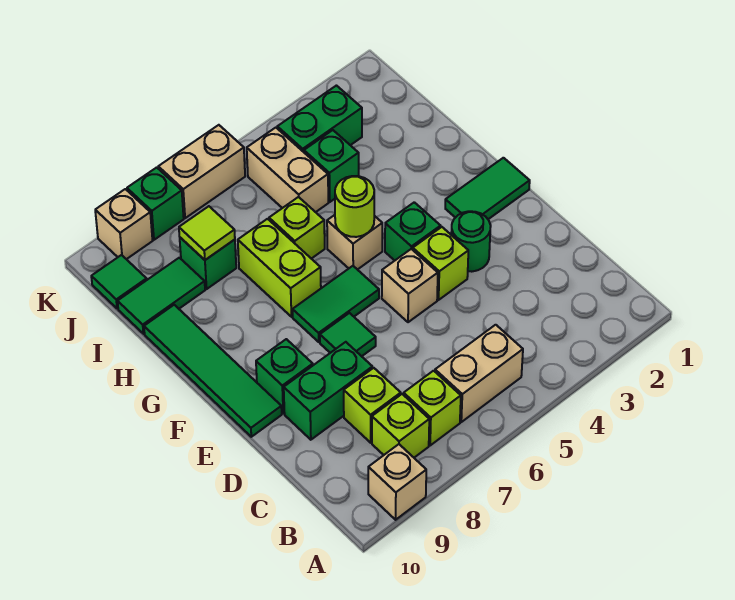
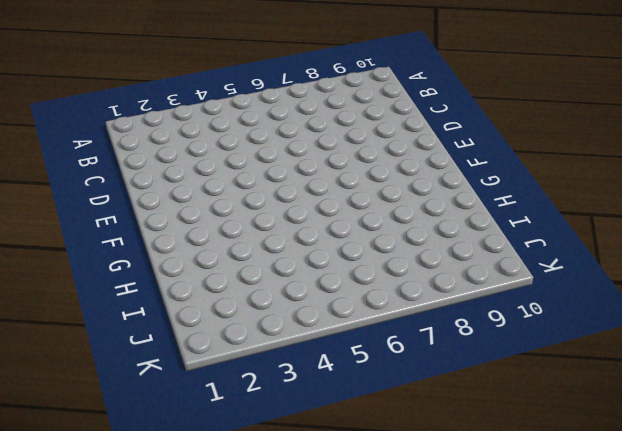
none -> tan brick A9 level 1
none -> tan brick B5:B6 level 1
none -> lime brick B7 level 1

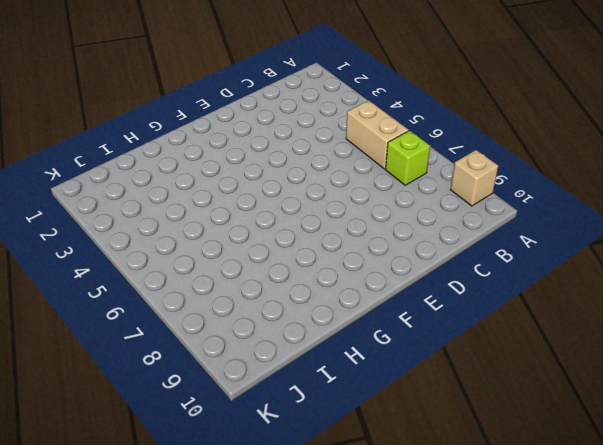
none -> lime brick B8 level 1
none -> lime brick C8 level 1
none -> green brick D8:D9 level 1

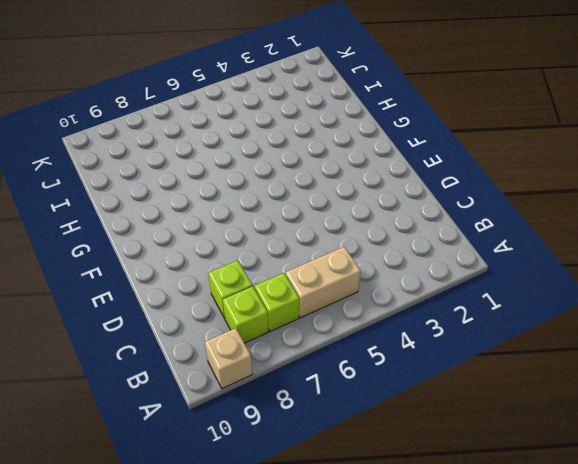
none -> green brick D8:D9 level 1
none -> green round brick E3 level 1
none -> lime brick E4 level 1

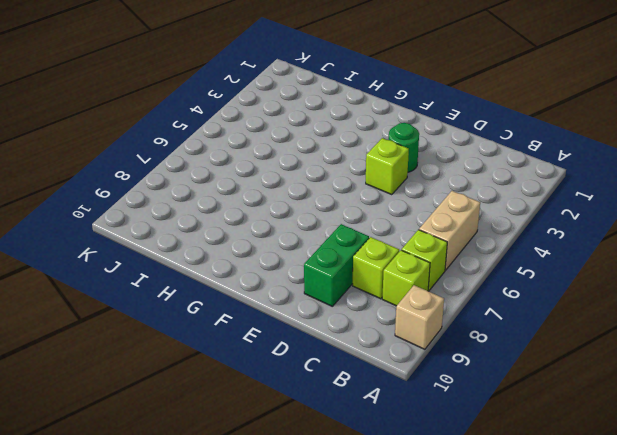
none -> tan brick E5 level 1
none -> green tile E7 level 1
none -> green brick E9 level 1

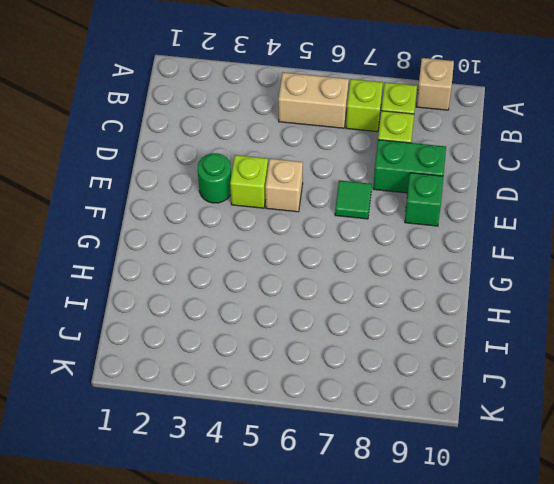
none -> green tile E10:H10 level 1
none -> green tile F1:F2 level 1
none -> green brick F4 level 1

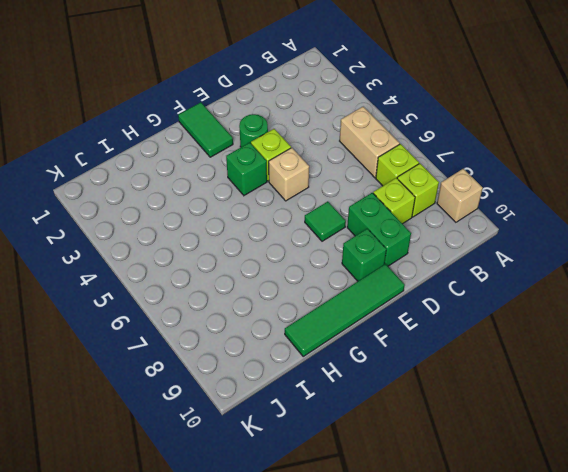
none -> green tile F6:F7 level 1
none -> tan brick G5 level 1
none -> lime brick G7:H7 level 1

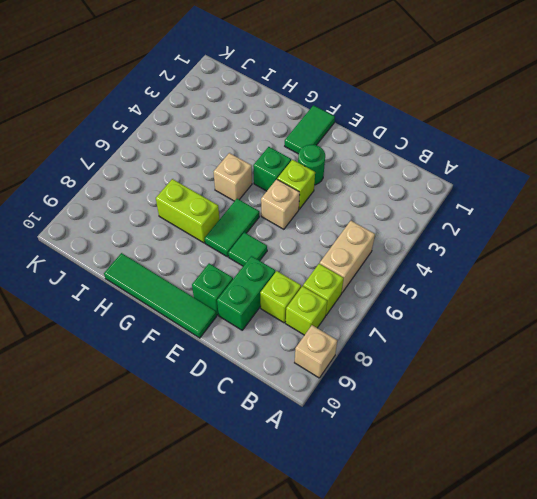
none -> lime brick H6 level 1
none -> green brick I4 level 1
none -> tan brick I5:J5 level 1

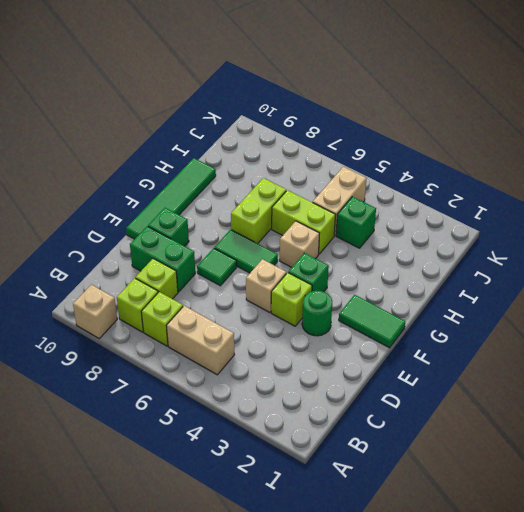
lime brick H5:H6 level 1 -> lime brick H6 level 1
none -> green brick I8 level 1
none -> green tile I9:I10 level 1
none -> green brick J3:J4 level 1

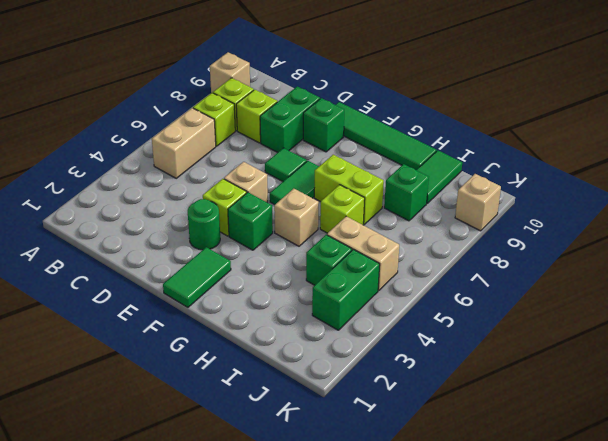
none -> green tile J10 level 1
none -> tan brick K6:K7 level 1
none -> green brick K8 level 1

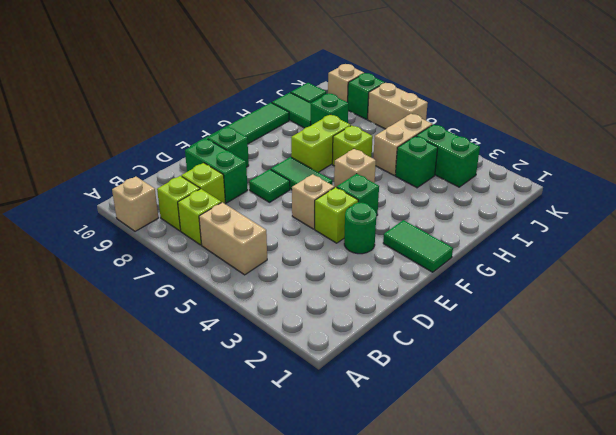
none -> lime round brick G5 level 2
none -> lime tile I8 level 2

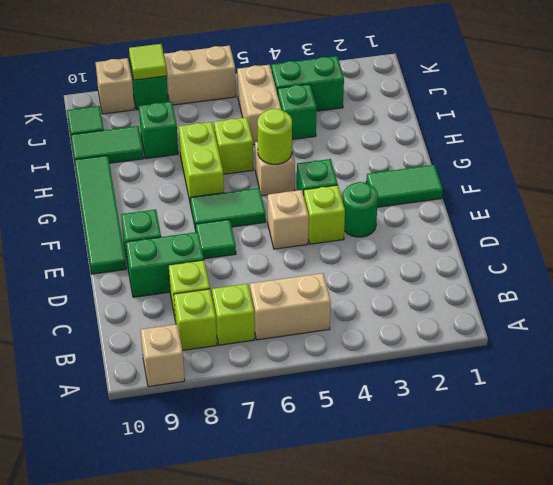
lime tile K8 level 2 -> lime tile I8 level 2

